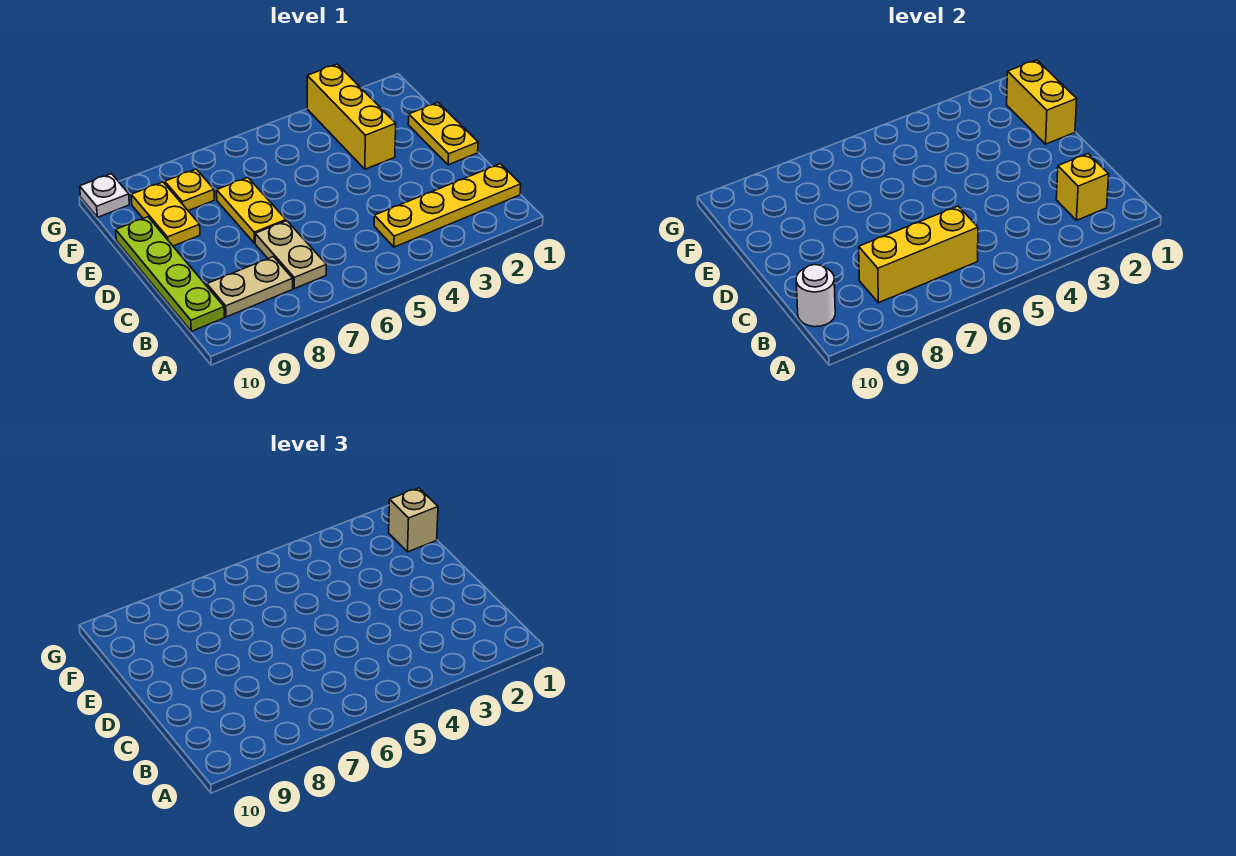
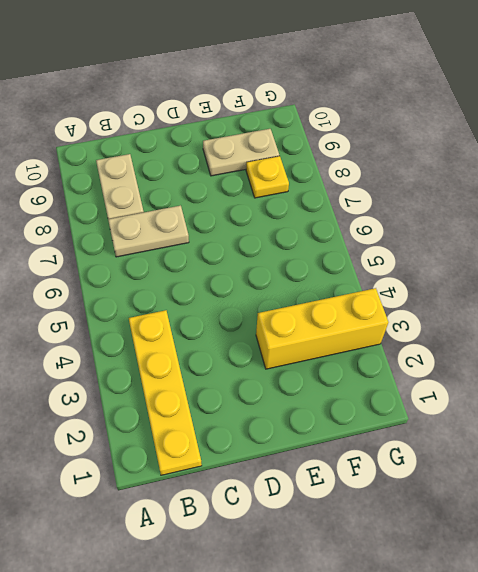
tan plate E9:F9 level 1 -> yellow plate E9:F9 level 1
none -> lime plate B10:E10 level 1
none -> yellow plate D1:E1 level 1
none -> yellow plate D7:E7 level 1

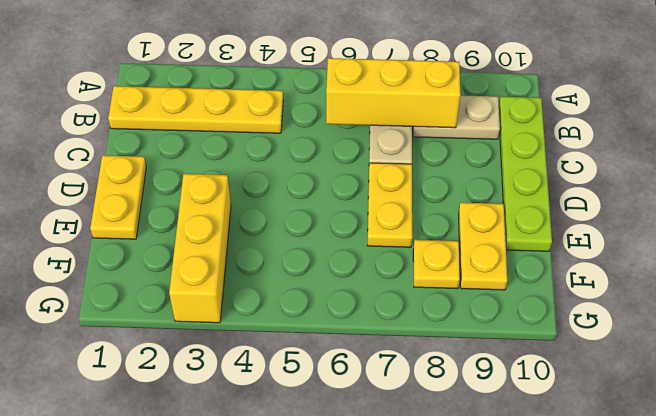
none -> white plate G10 level 1
none -> yellow brick B2 level 2
none -> white round brick B10 level 2

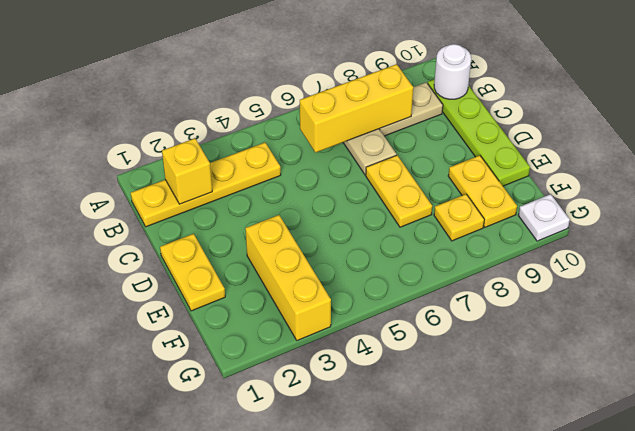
none -> yellow brick E1:F1 level 2
none -> tan brick F1 level 3

